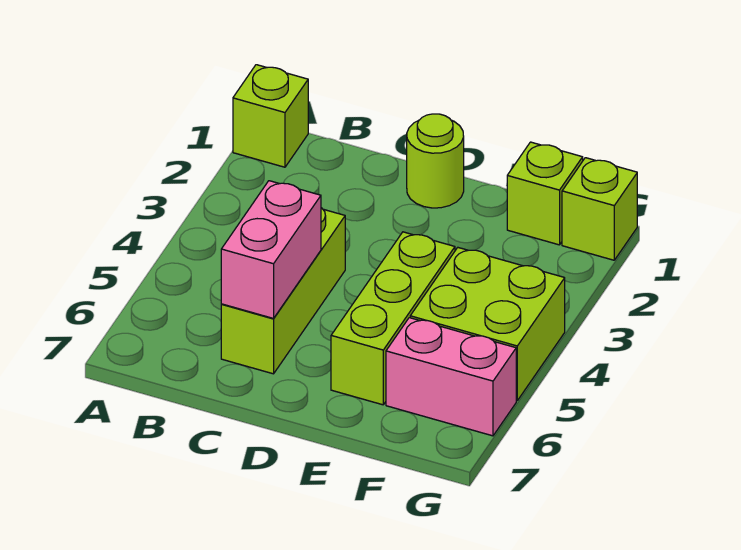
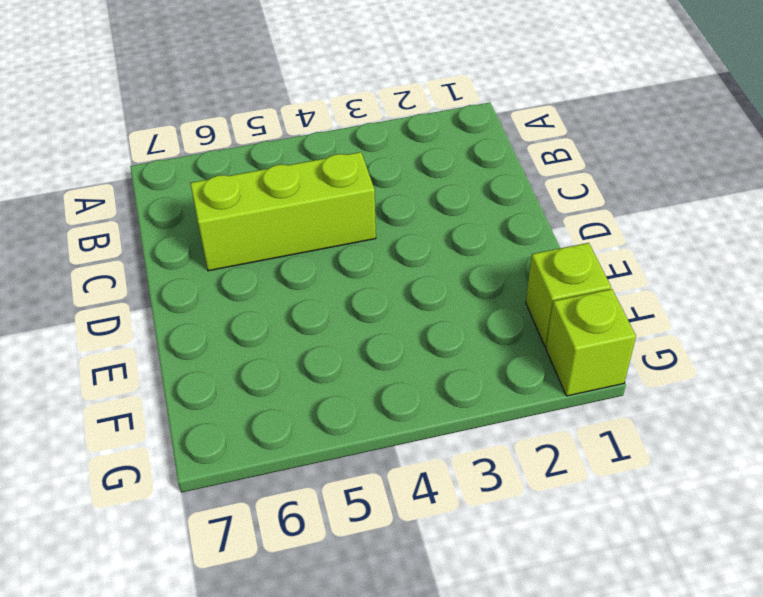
none -> lime brick A1 level 1
none -> lime round brick D1 level 1

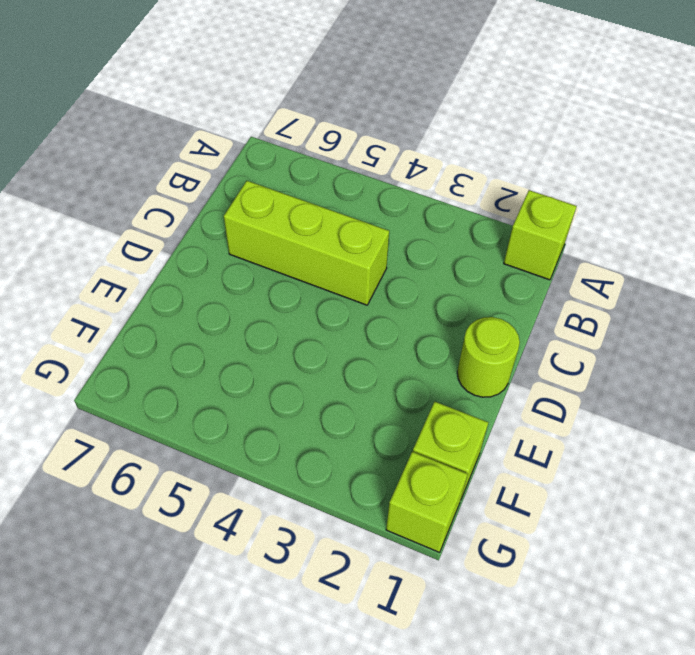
none -> lime brick E4:E6 level 1
none -> lime brick F4:G5 level 1

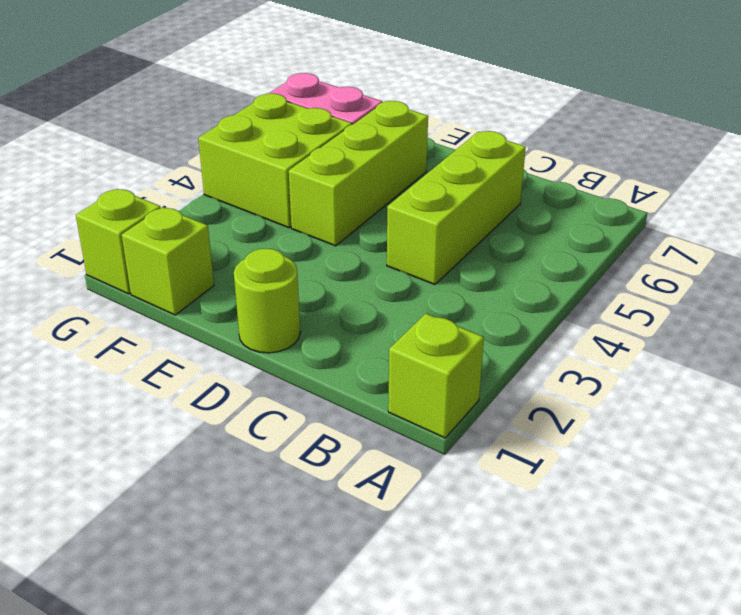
none -> pink brick C5:C6 level 2

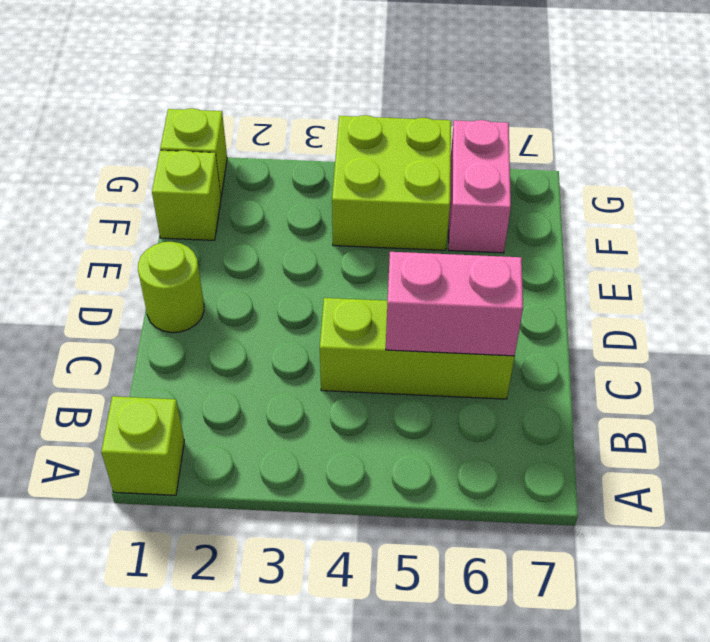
none -> lime brick E4:E6 level 1

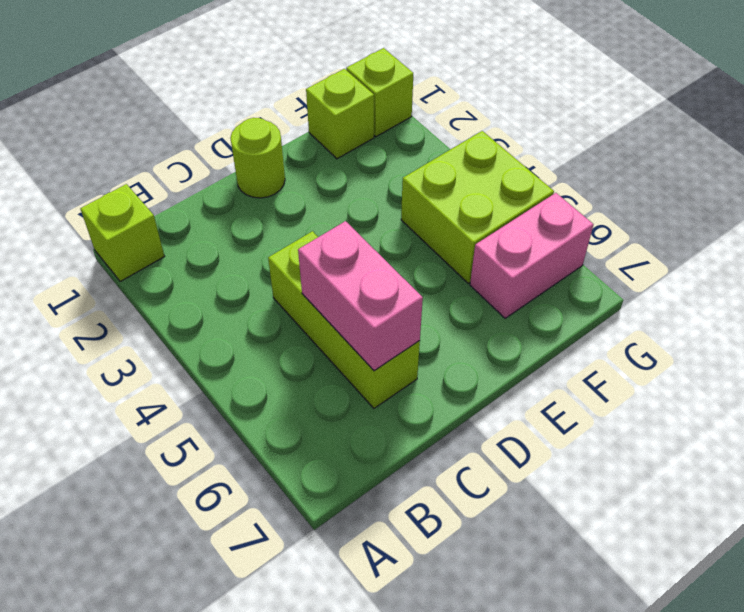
none -> lime brick E4:E6 level 1

